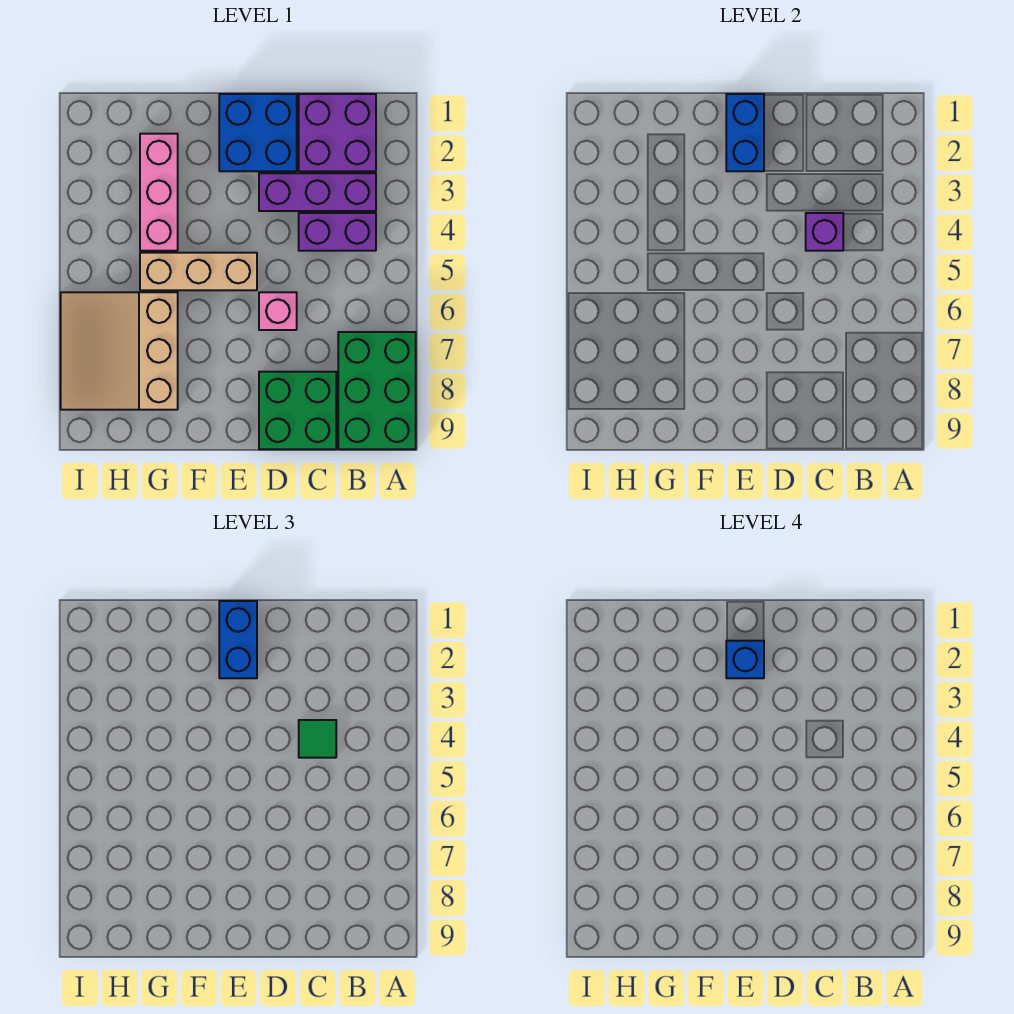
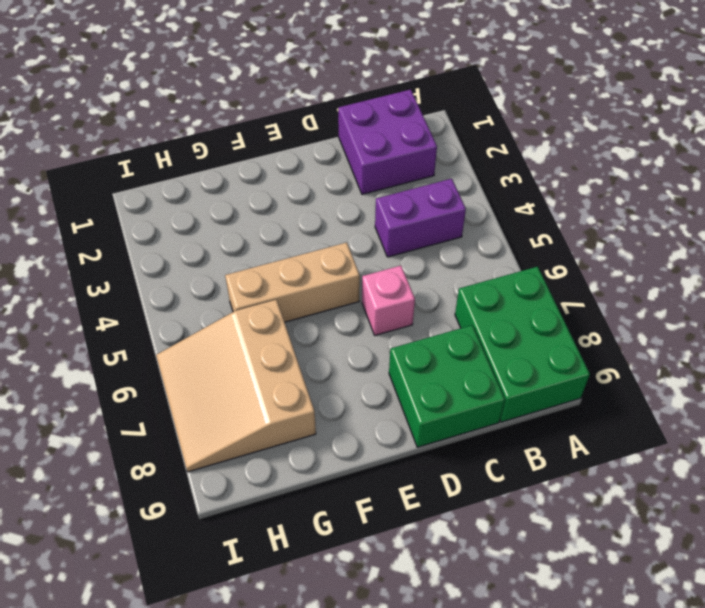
none -> purple brick B3:D3 level 1
none -> blue brick D1:E2 level 1
none -> pink brick G2:G4 level 1

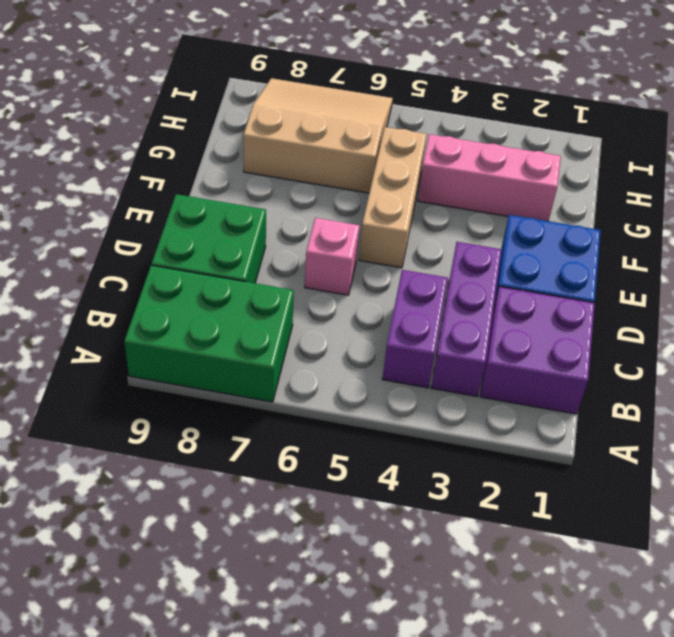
none -> purple brick C4 level 2
none -> blue brick E1:E2 level 2
none -> green tile C4 level 3

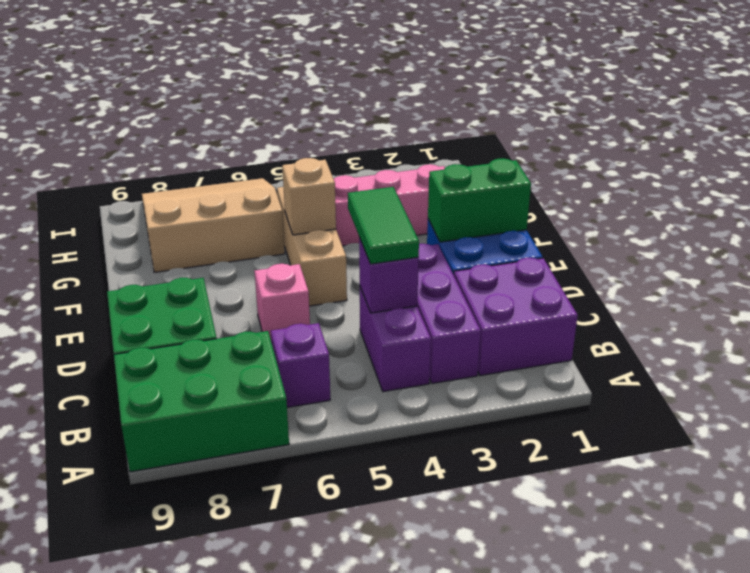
purple brick B6 level 1 -> none
green tile C4:D4 level 3 -> green tile C4 level 3
green brick E1:E2 level 2 -> blue brick E1:E2 level 2
tan brick F5 level 2 -> none
none -> blue brick E1:E2 level 3
none -> blue brick E2 level 4

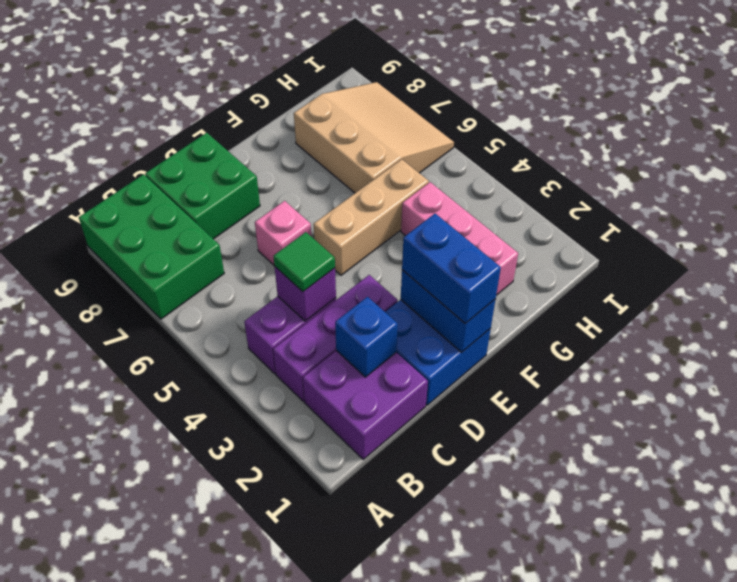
blue brick C2 level 2 -> blue brick E2 level 4

